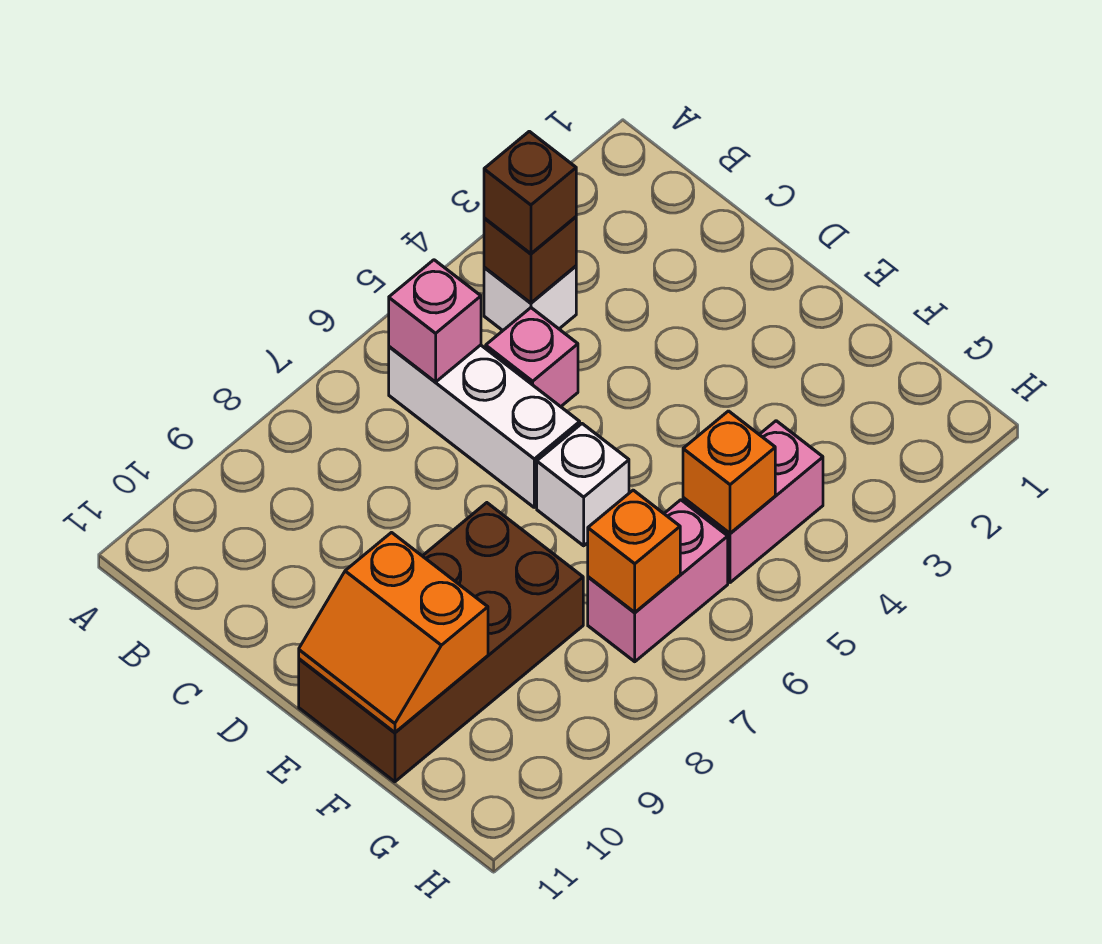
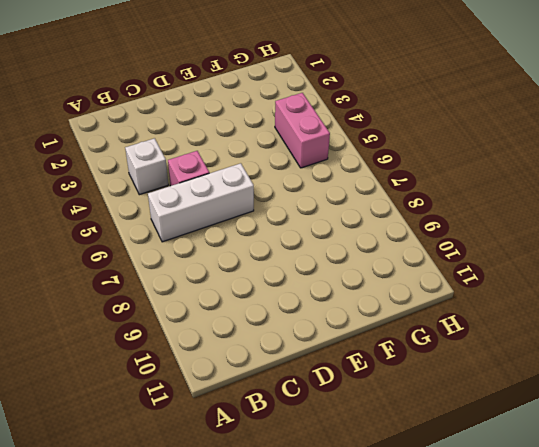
none -> white brick E6 level 1
none -> brown brick E8:F11 level 1
none -> pink brick G6:G7 level 1

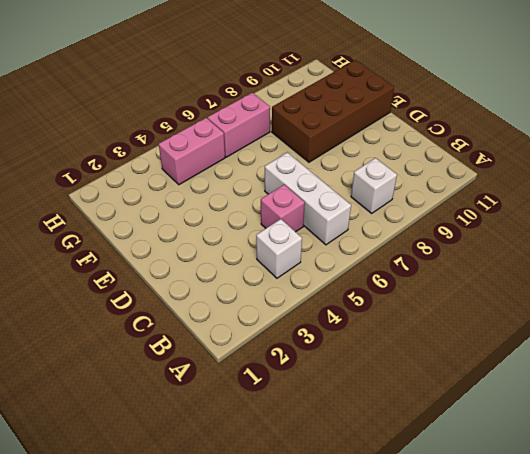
white brick B8 level 1 -> white brick E6 level 1
none -> brown brick B4 level 2
none -> pink brick B6 level 2
none -> orange slope E10:F11 level 2 top 10

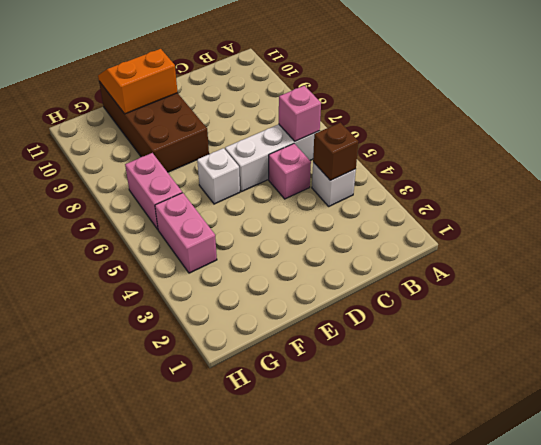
none -> orange brick G5 level 2
none -> orange brick G7 level 2
none -> brown brick B4 level 3

